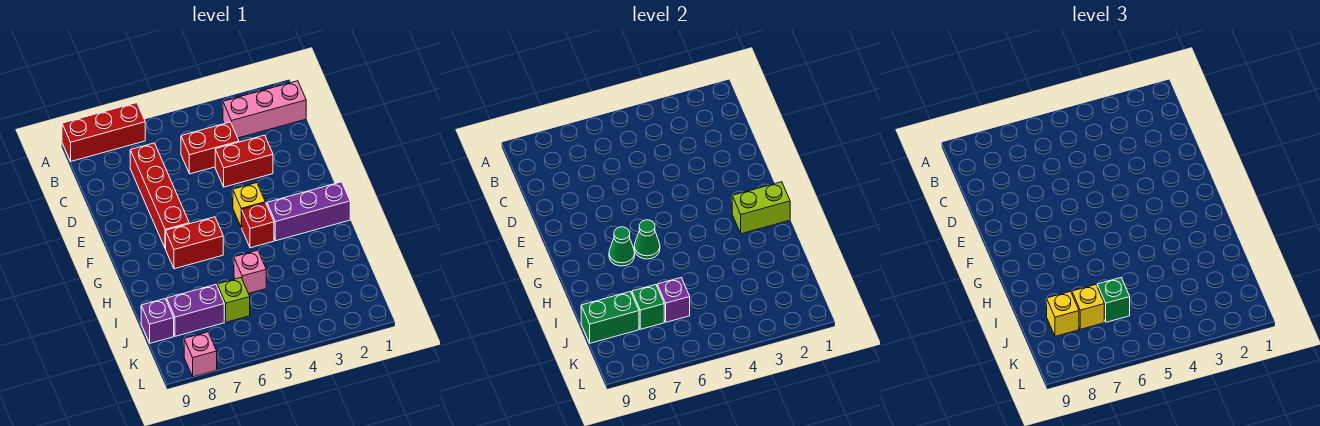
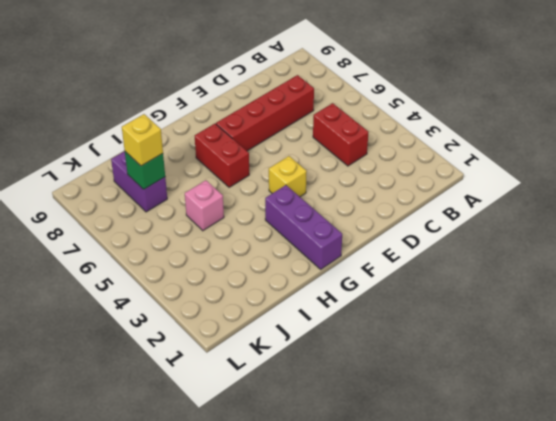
none -> red brick A7:A9 level 1
none -> pink brick B1:B3 level 1
none -> red brick D3:D4 level 1

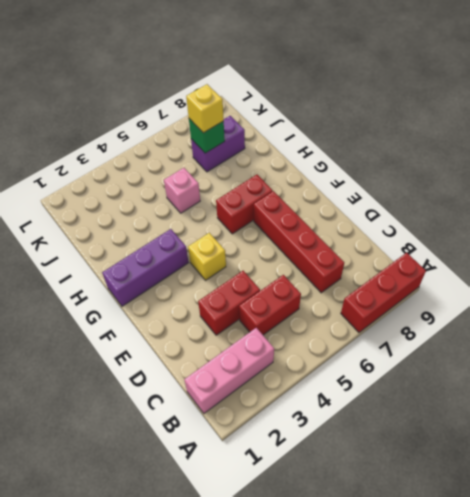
none -> red brick G4 level 1
none -> lime brick J6 level 1
none -> purple brick J9 level 1

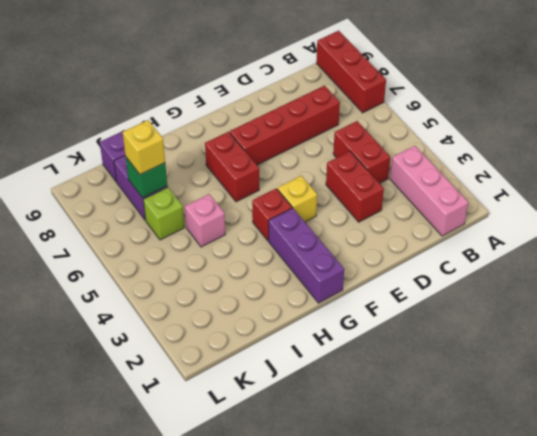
none -> pink brick L8 level 1
none -> lime brick G1:G2 level 2
none -> green cone G6 level 2

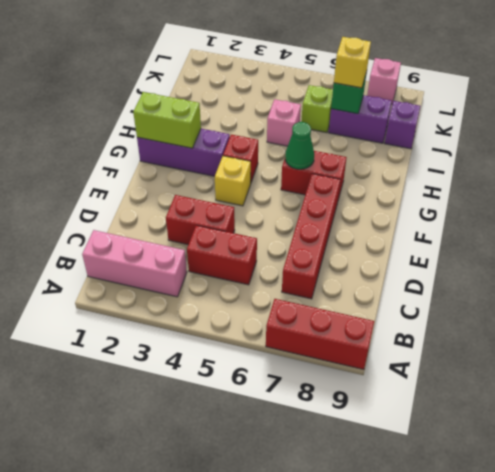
none -> green cone G7 level 2
none -> purple brick J6 level 2
none -> green brick J8:J9 level 2

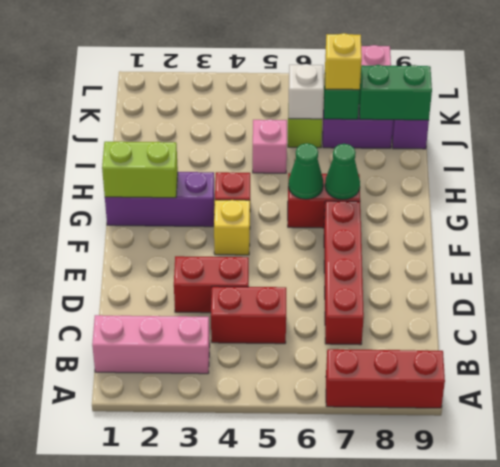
white brick J6 level 2 -> purple brick J6 level 2
none -> green brick J6 level 3
none -> yellow brick J8 level 3

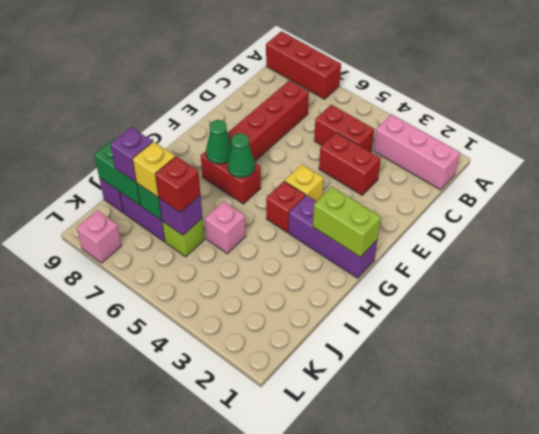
red brick J6 level 3 -> green brick J6 level 3
purple brick J8 level 3 -> yellow brick J8 level 3

